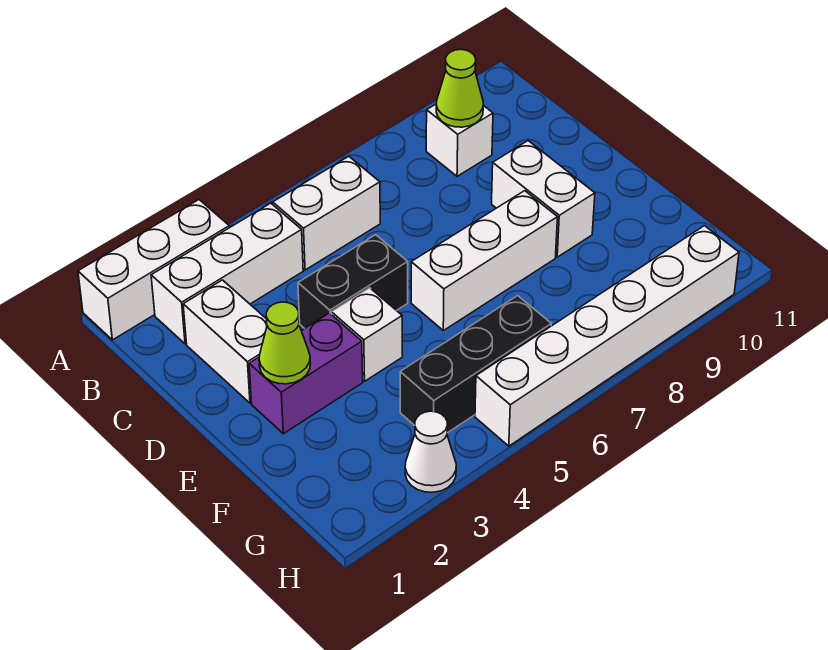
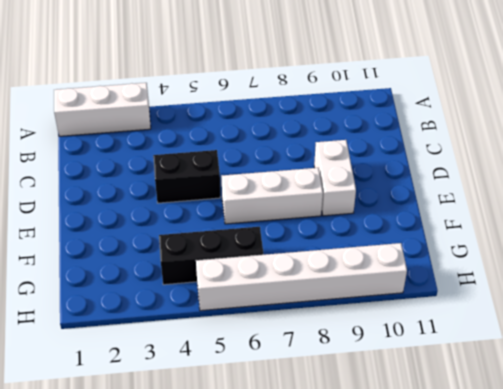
none -> white brick B2:B4 level 1
none -> white brick B5:B6 level 1
none -> white brick B9 level 1

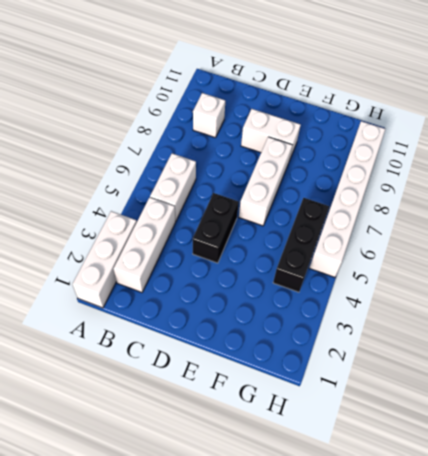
none -> white brick C2:D2 level 1
none -> purple brick E2:E3 level 1
none -> white brick E4 level 1

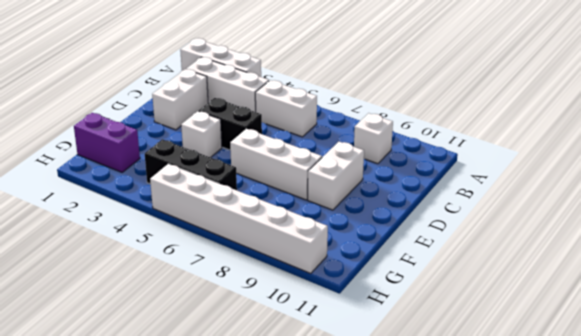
purple brick G1:G2 level 1 -> purple brick E2:E3 level 1
none -> white cone H3 level 1
none -> lime cone B9 level 2
none -> lime cone E2 level 2

